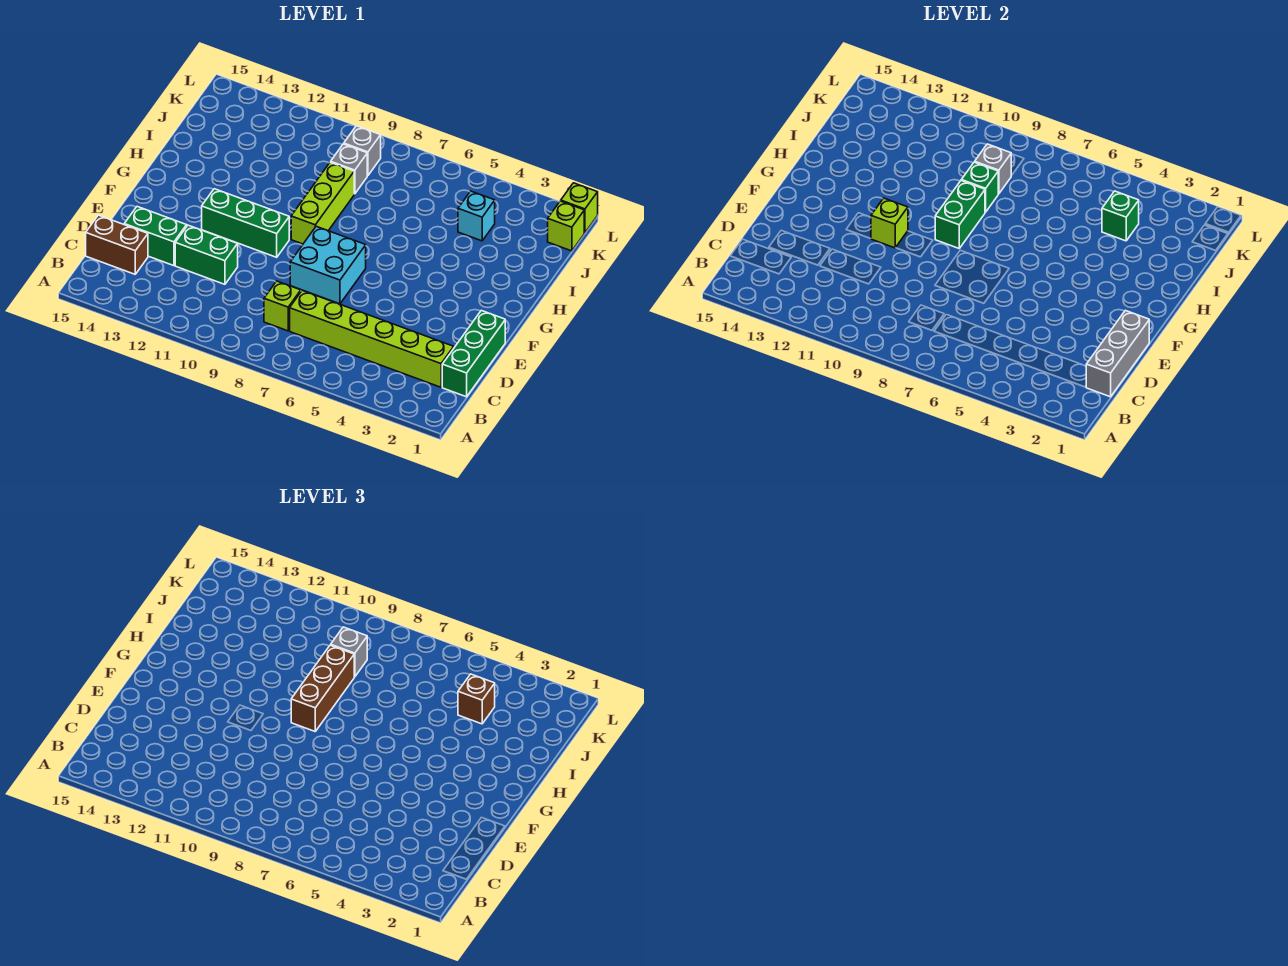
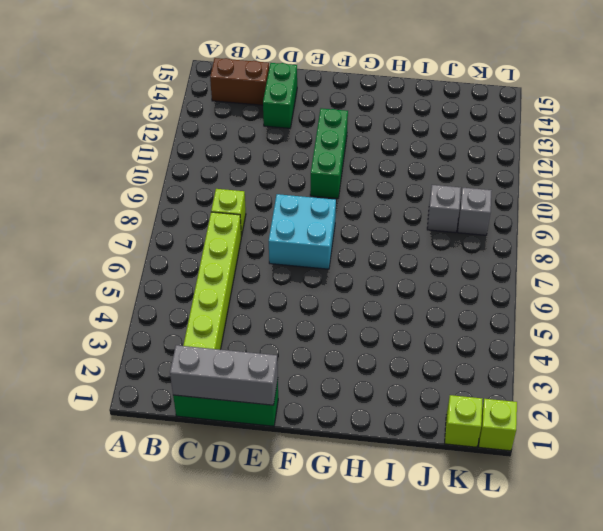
brown brick B14:C14 level 1 -> brown brick C14:C15 level 1
none -> green brick D11:D12 level 1
none -> lime brick G9:I9 level 1
none -> cyan brick J4 level 1

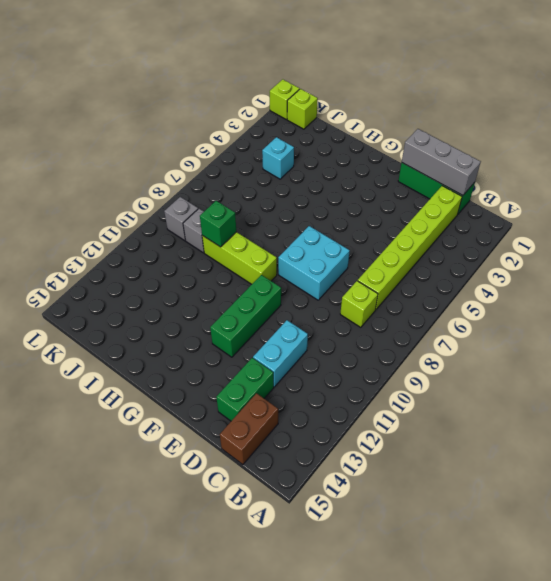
cyan brick D11:D12 level 1 -> green brick D11:D12 level 1
none -> lime brick F11 level 2
none -> green brick G9:H9 level 2
none -> green brick J4 level 2

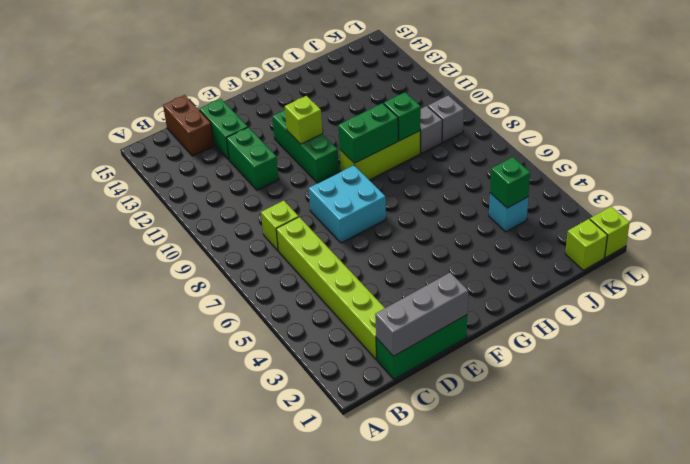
none -> grey brick J9 level 2
none -> brown brick G9:I9 level 3
none -> brown brick J4 level 3

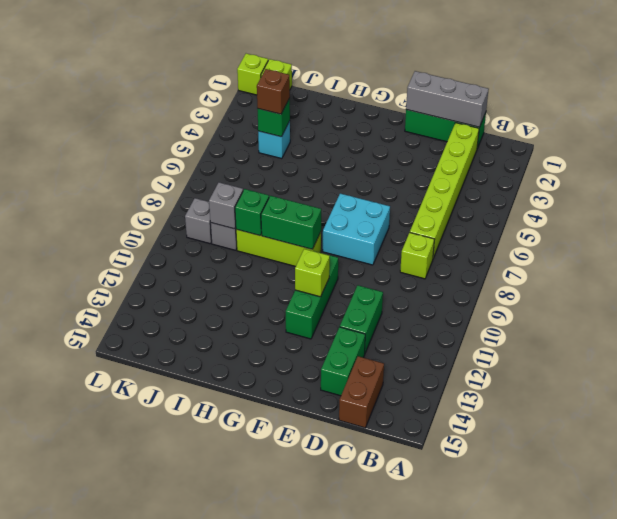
none -> brown brick G9:I9 level 3
none -> grey brick J9 level 3

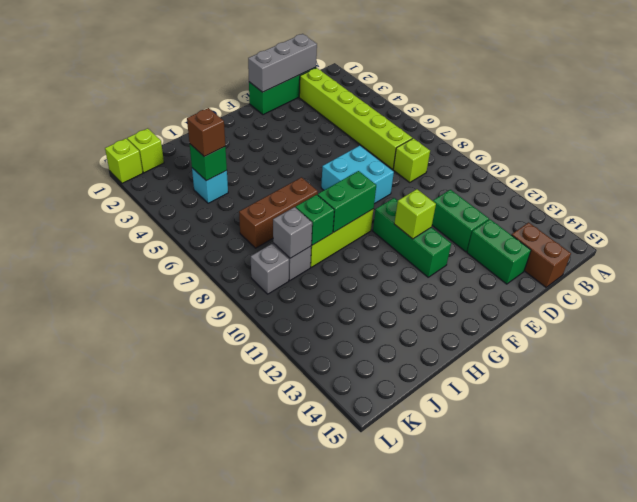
brown brick H7:J7 level 1 -> brown brick G9:I9 level 3
none -> grey brick J9 level 3

